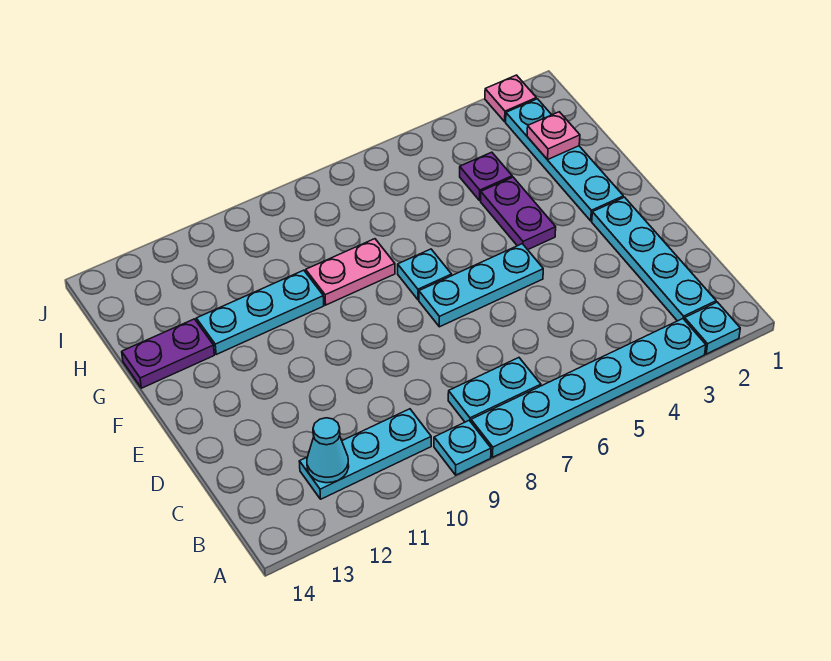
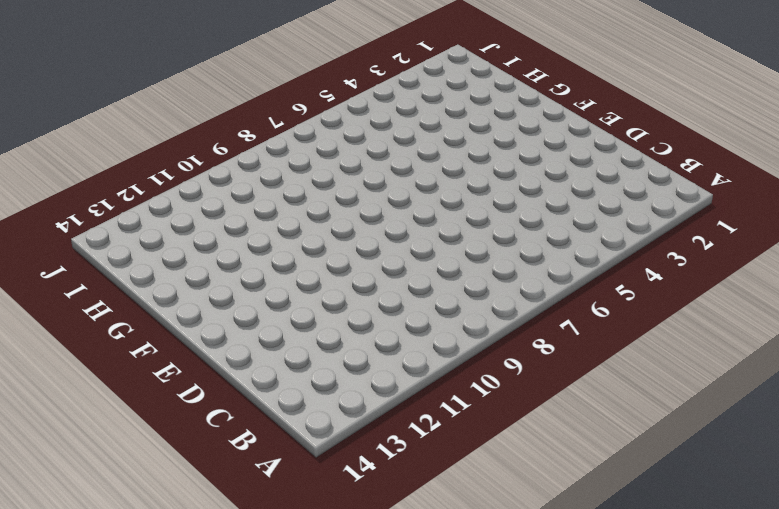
none -> cyan plate A2 level 1
none -> cyan plate A3:A8 level 1
none -> cyan plate A9 level 1

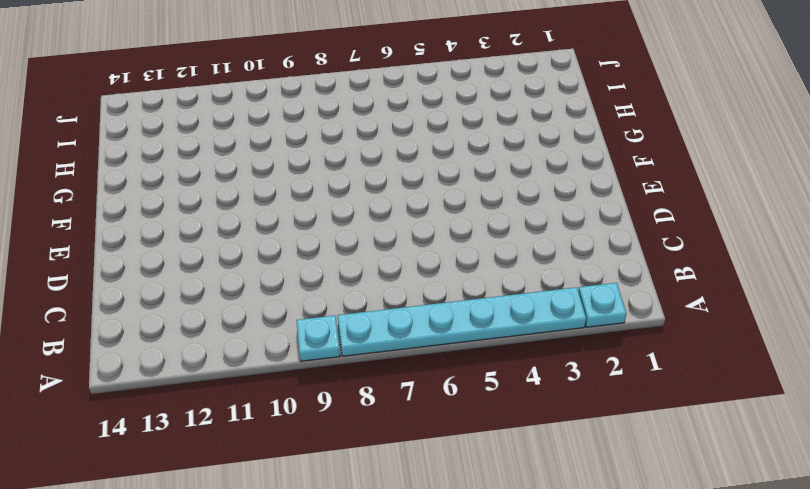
none -> cyan plate B2:E2 level 1
none -> cyan plate B7:B8 level 1
none -> cyan plate B10:B12 level 1

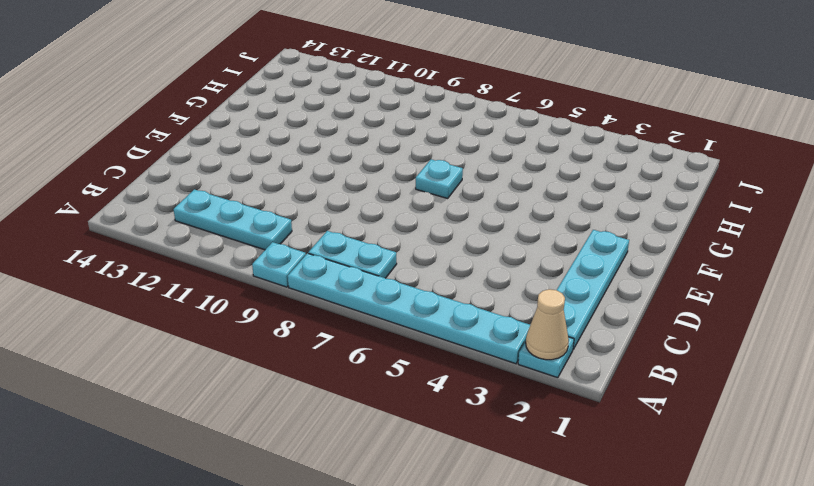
tan cone A2 level 2 -> none
none -> cyan plate E5:E7 level 1
none -> cyan plate F2:I2 level 1
none -> purple plate F4:G4 level 1

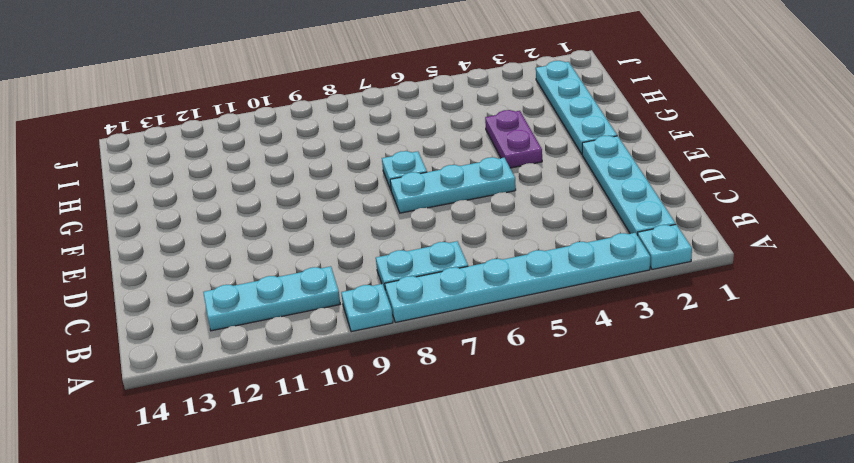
none -> pink plate G8:G9 level 1
none -> cyan plate G10:G12 level 1
none -> purple plate G13:G14 level 1

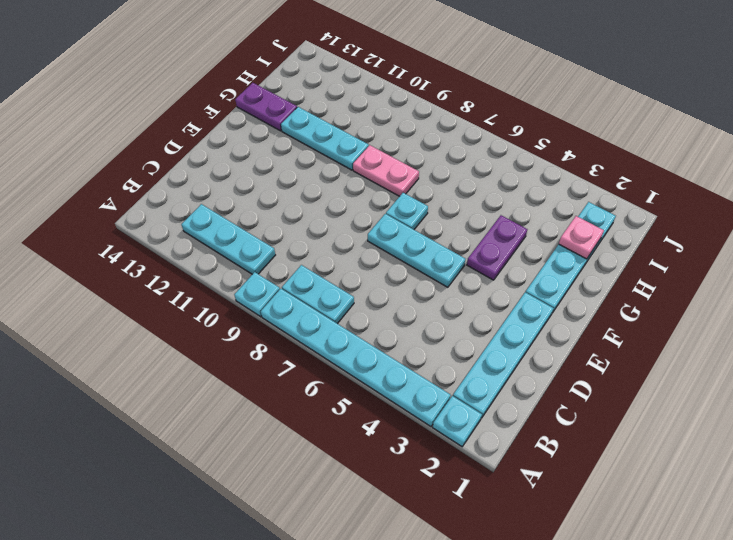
none -> purple plate H4 level 1
none -> pink plate J2 level 1
none -> cyan cone B12 level 2

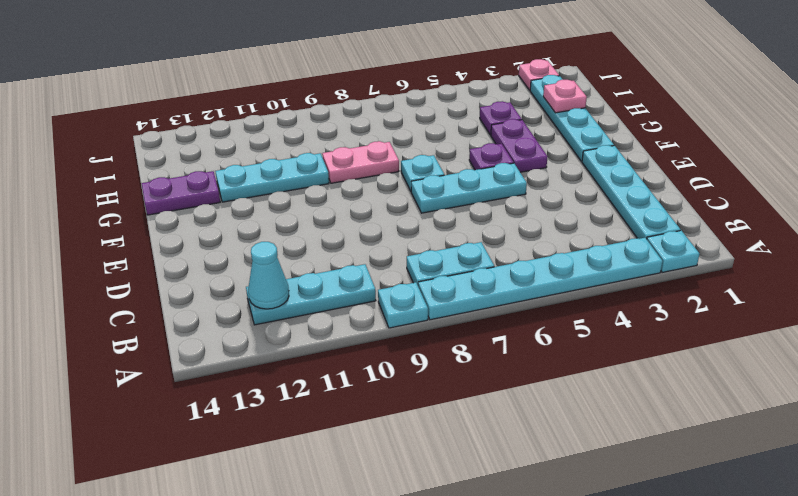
purple plate F5 level 1 -> none

